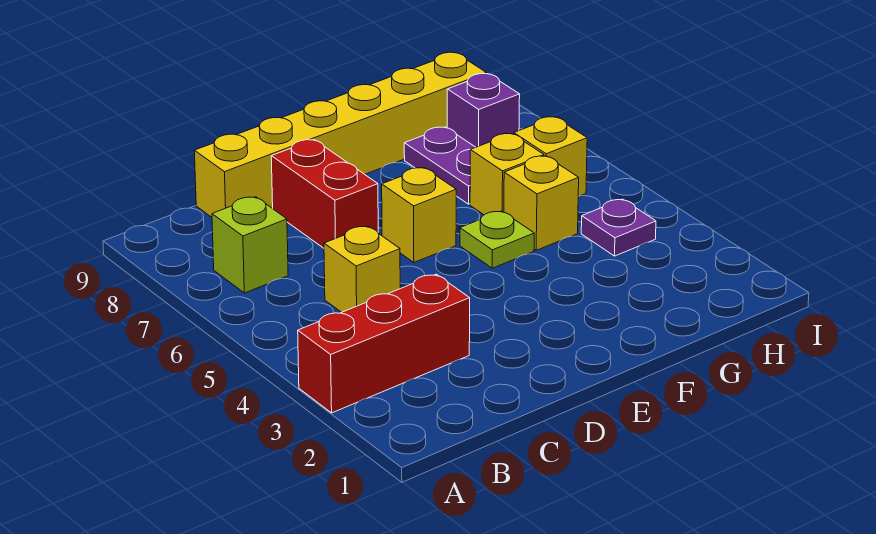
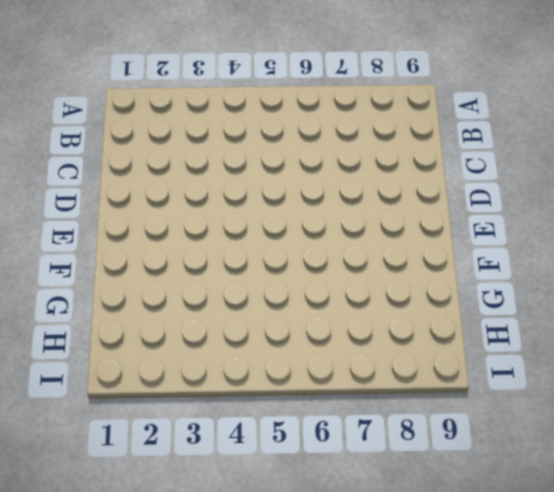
none -> red brick A3:C3 level 1
none -> lime brick B7 level 1
none -> yellow brick C5 level 1

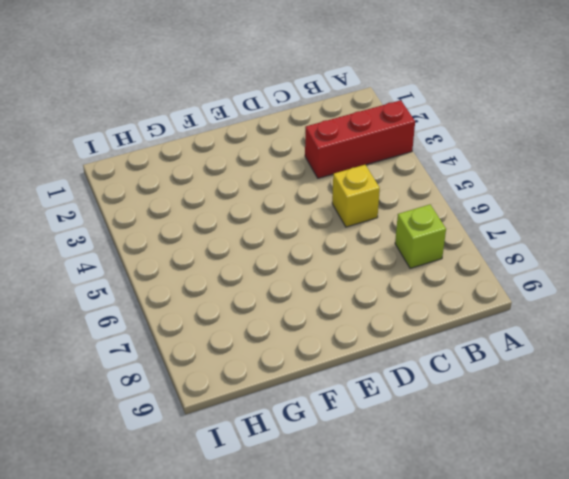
none -> yellow brick C9:H9 level 1
none -> red brick D7:D8 level 1
none -> yellow brick E6 level 1

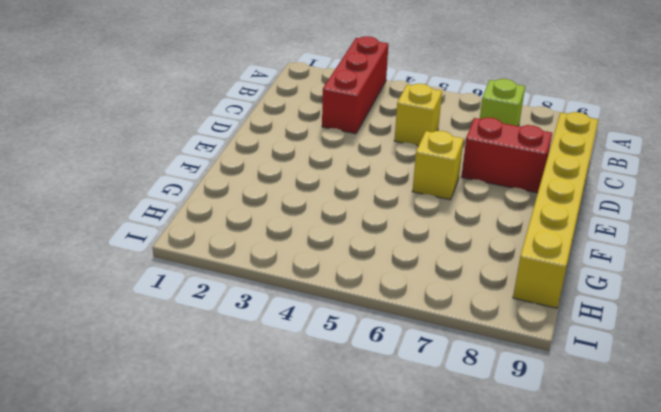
none -> lime plate F5 level 1
none -> yellow brick G5 level 1
none -> yellow brick G6 level 1

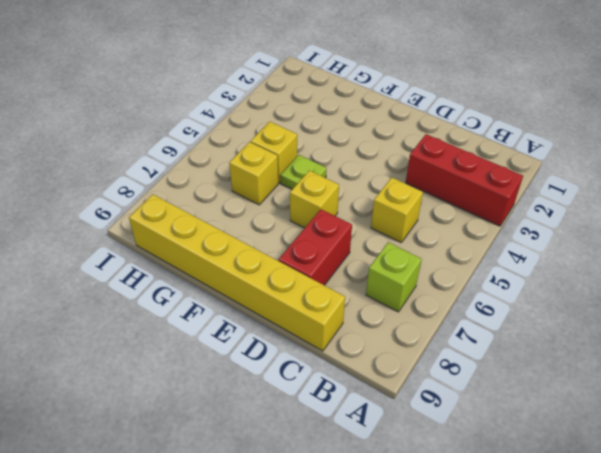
none -> purple plate G7:G8 level 1
none -> purple plate H4 level 1
none -> yellow brick H6 level 1

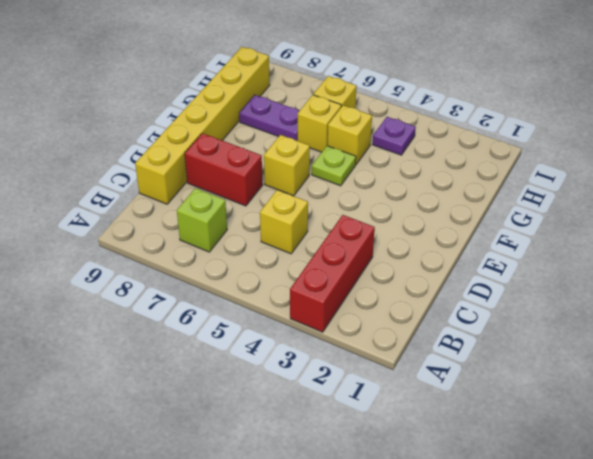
none -> purple brick H8 level 1

